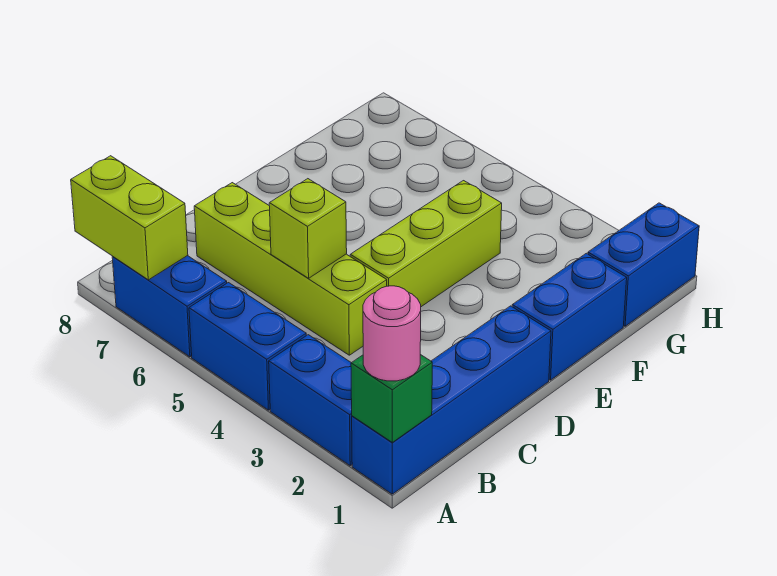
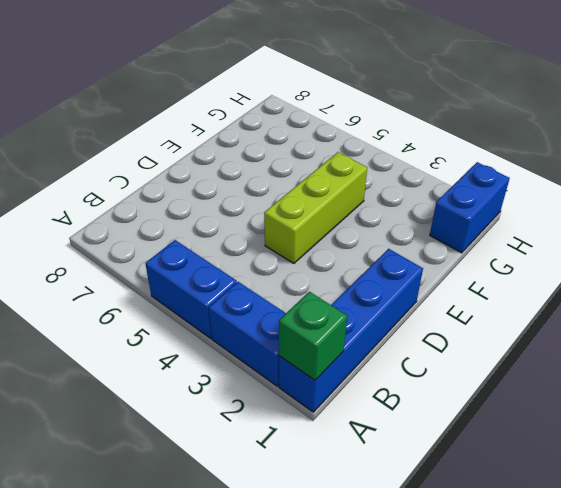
none -> blue brick A6:A7 level 1
none -> lime brick C4:C7 level 1
none -> blue brick E1:F1 level 1

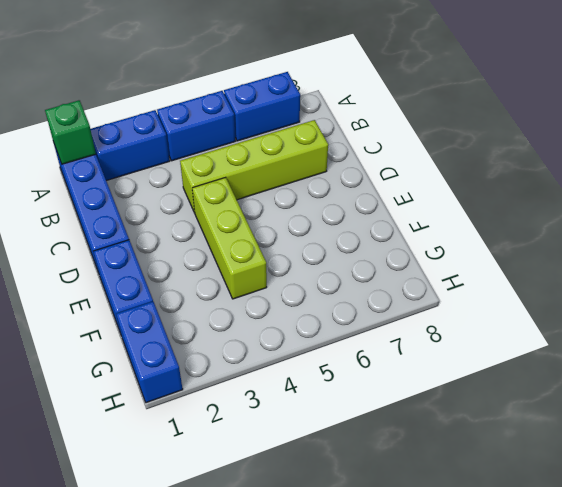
none -> lime brick A7:A8 level 2
none -> lime brick C5 level 2
none -> pink round brick A1 level 3

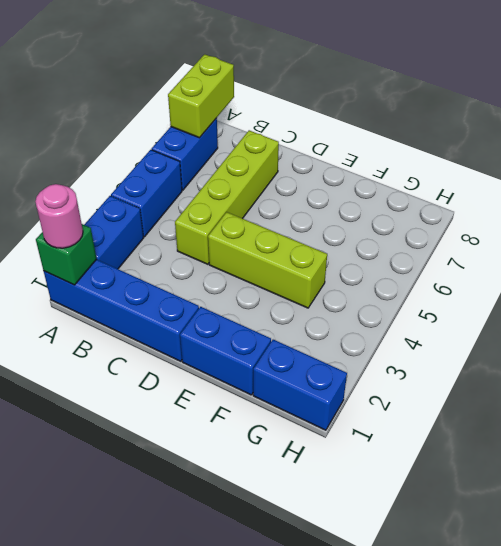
none -> lime brick C5 level 2

